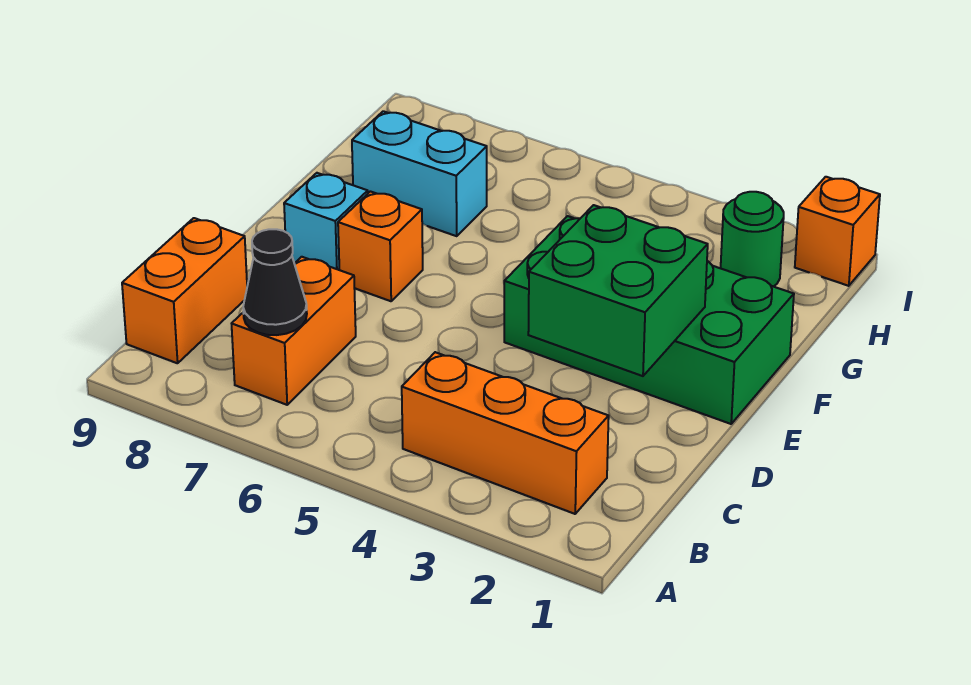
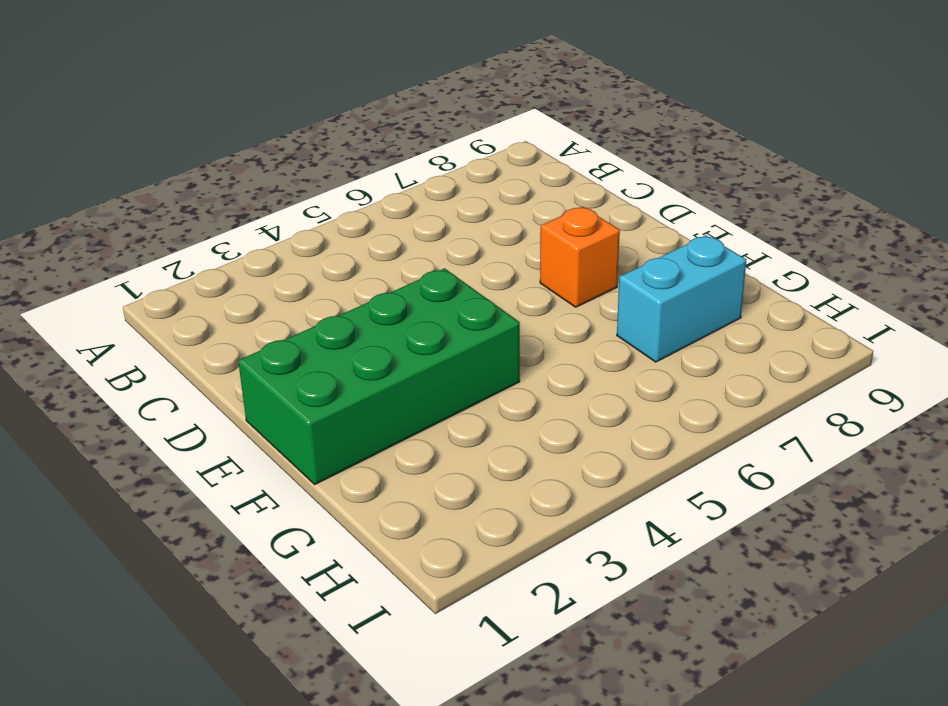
none -> orange brick B2:B4 level 1
none -> orange brick B7:C7 level 1

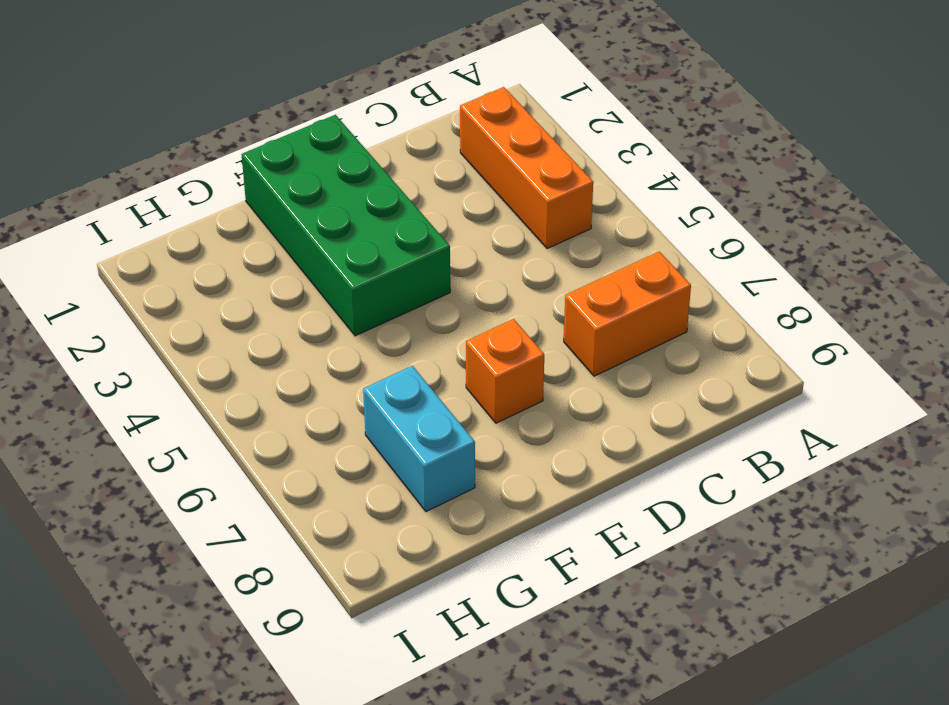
none -> orange brick B9:C9 level 1
none -> cyan brick E8 level 1

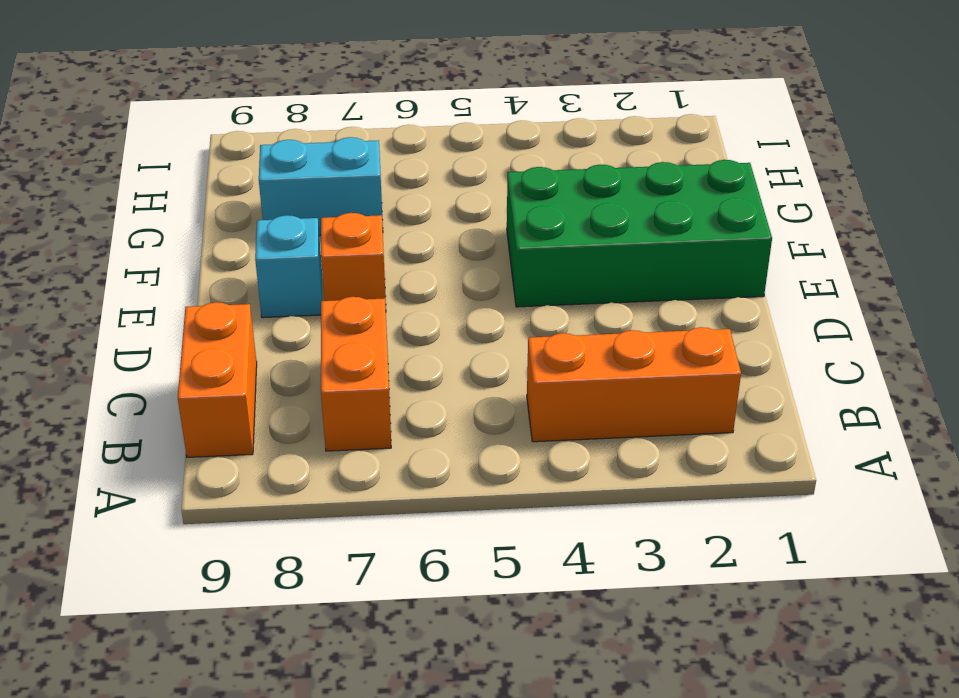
none -> green round brick H2 level 1
none -> orange brick I1 level 1

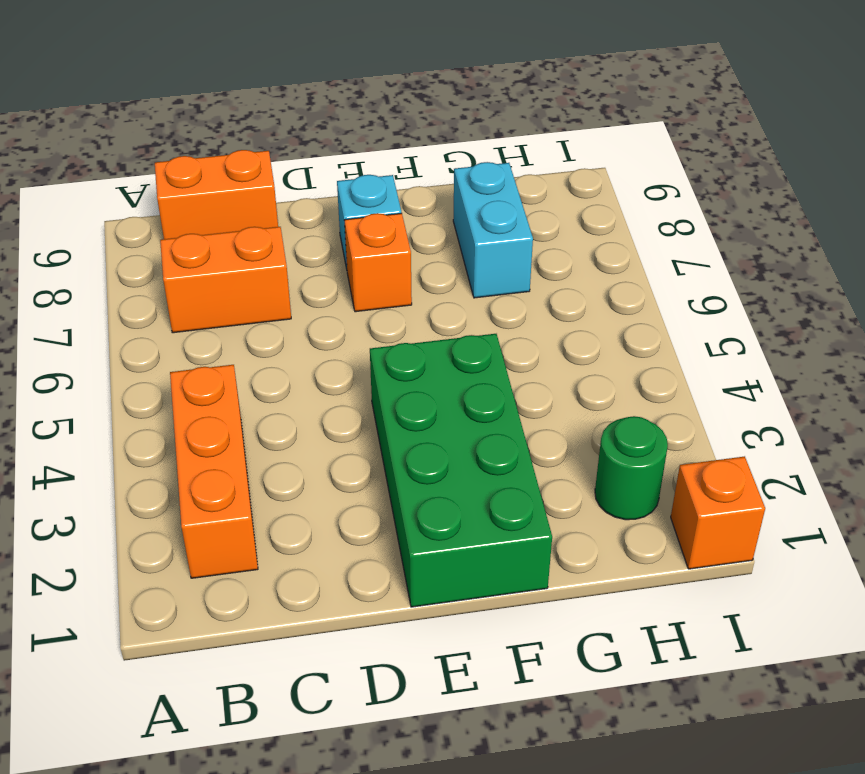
none -> black cone B7 level 2
none -> green brick D2:E3 level 2

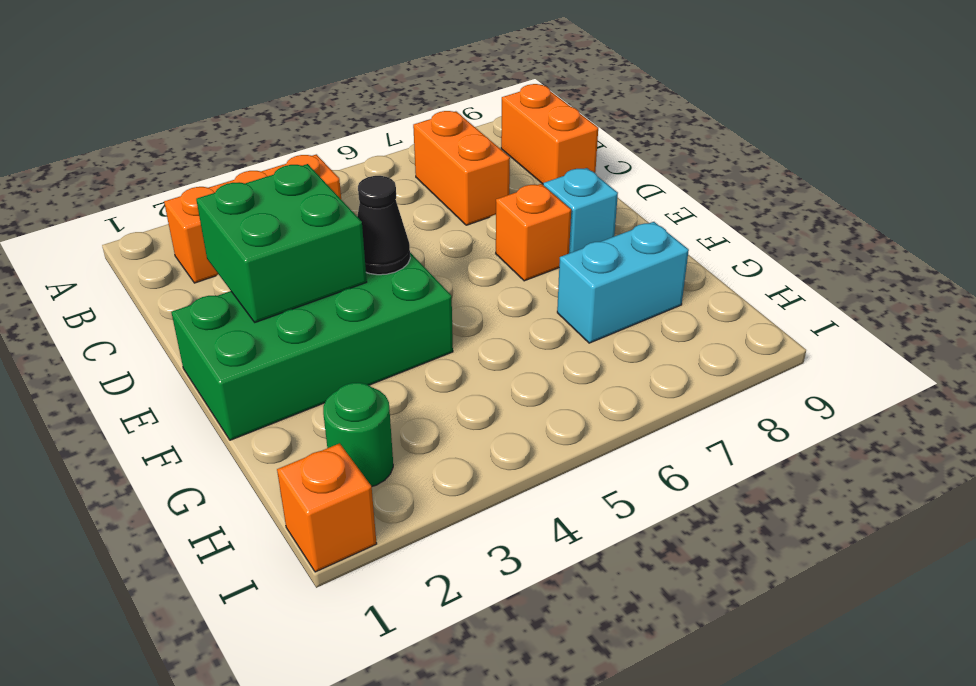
black cone E4 level 2 -> black cone B7 level 2

